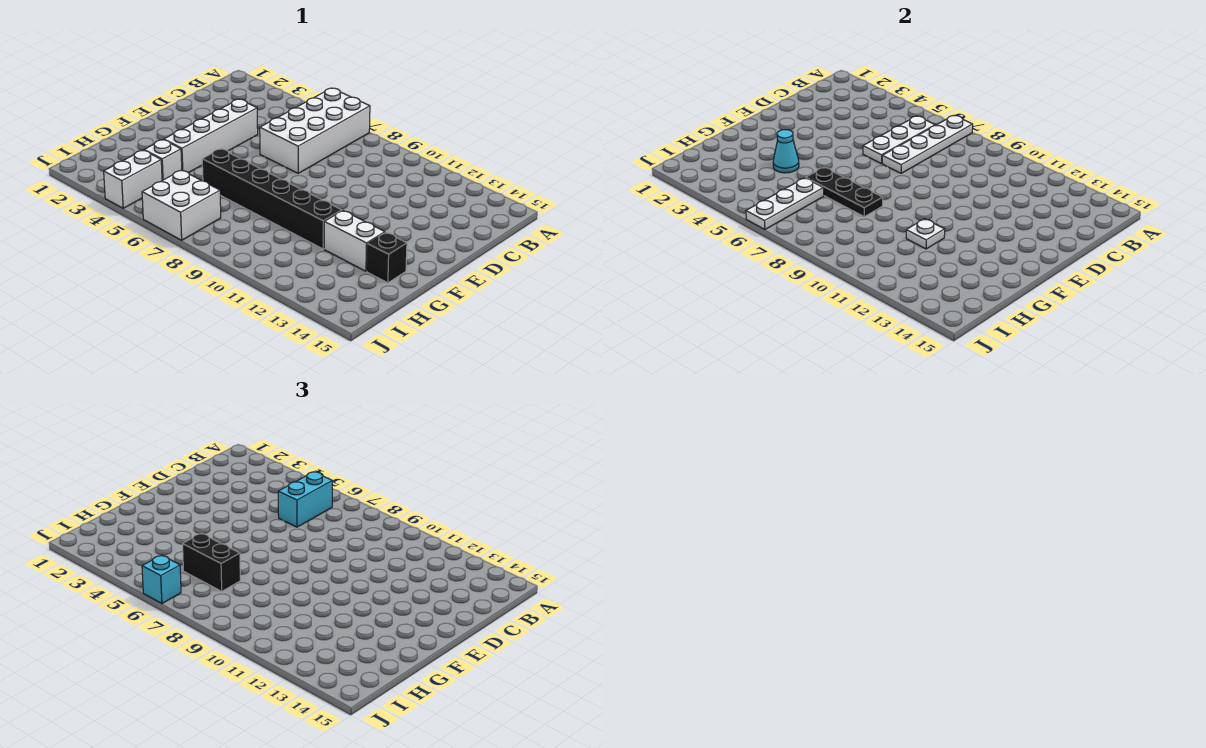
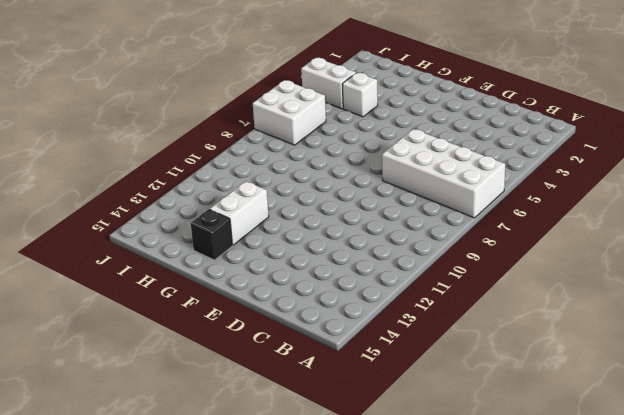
none -> white brick D4:G4 level 1
none -> black brick G6:G11 level 1
none -> white plate A7:D7 level 2

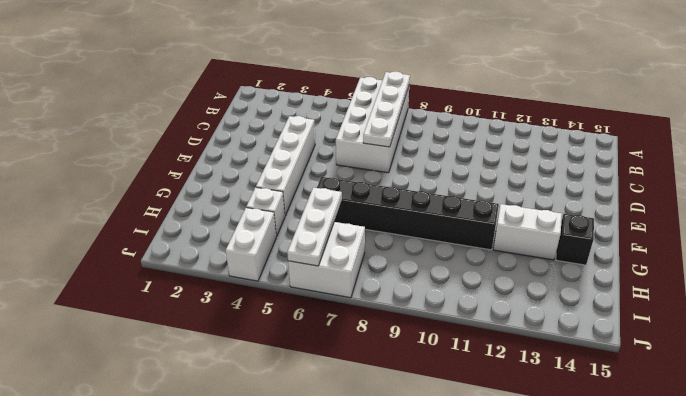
none -> white plate B6:D6 level 2
none -> cyan cone G4 level 2
none -> black plate G6:G8 level 2

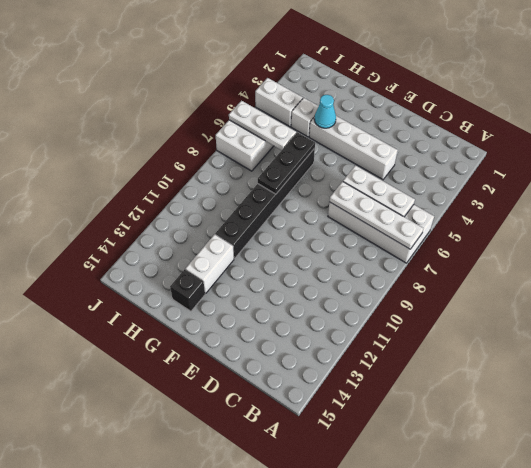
none -> white plate G11 level 2
none -> cyan brick B6:C6 level 3
none -> black brick H6:H7 level 3

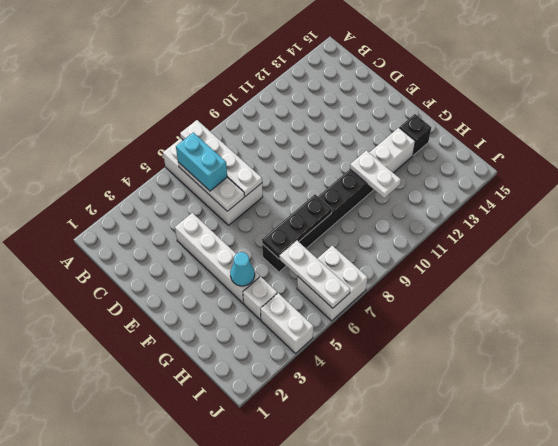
white plate G11:H11 level 2 -> white plate G11 level 2
none -> black brick H6:H7 level 3
none -> cyan brick J6 level 3

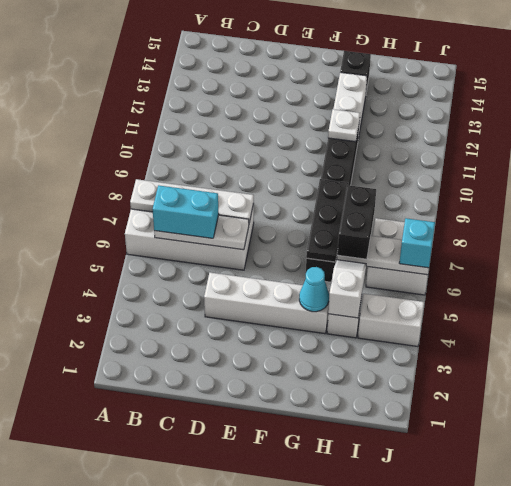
white slope H4:H5 level 2 top 4 -> none

